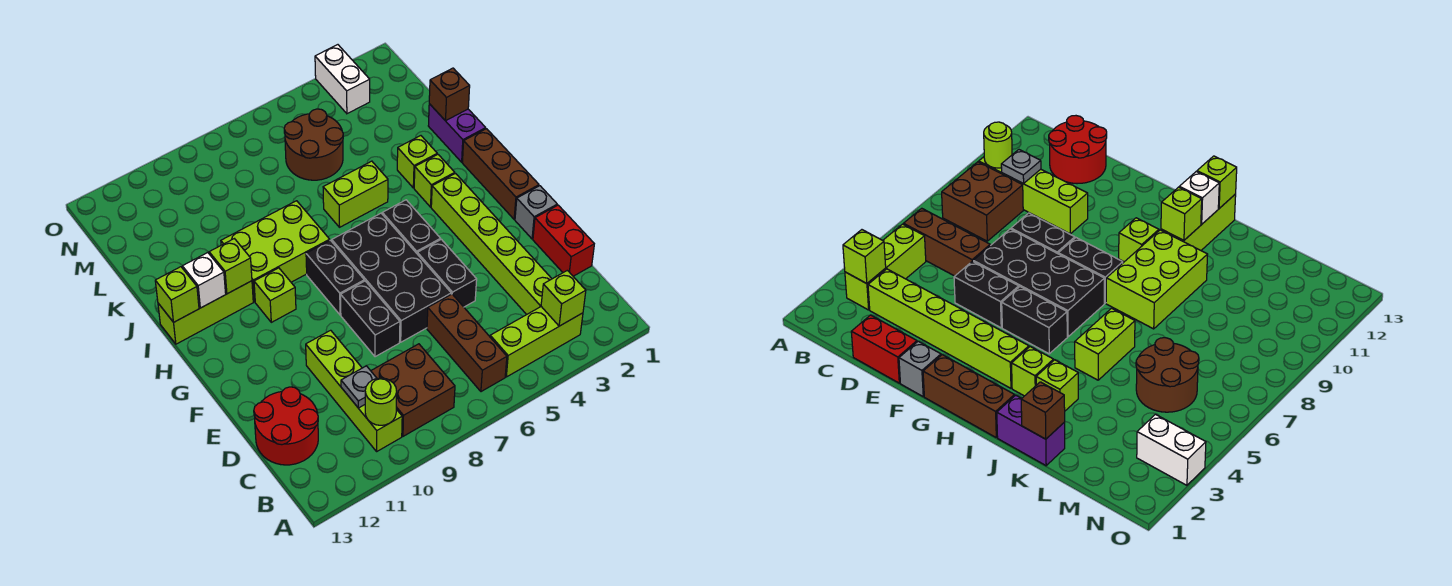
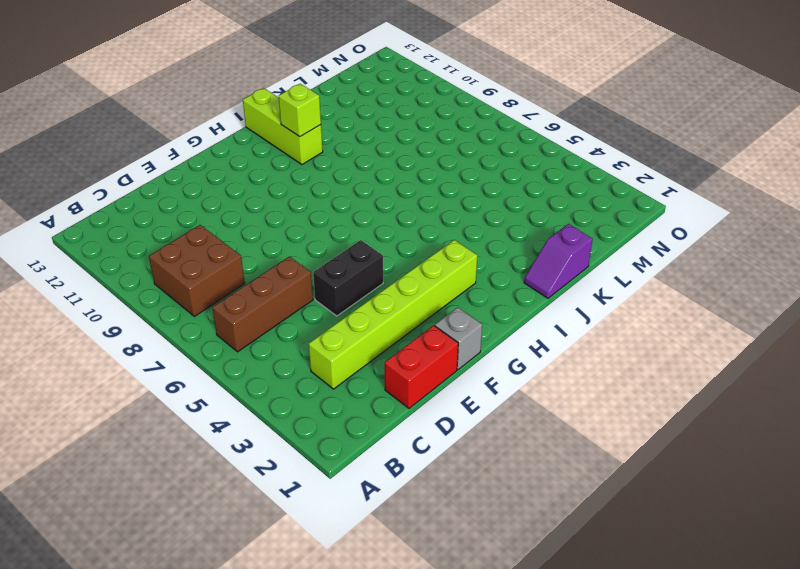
purple slope J1:K1 level 1 top K -> purple brick J1:K1 level 1
none -> lime brick B3:B5 level 1
none -> lime brick B10:E10 level 1
none -> red round brick C12:D13 level 1
none -> black brick E6:H7 level 1

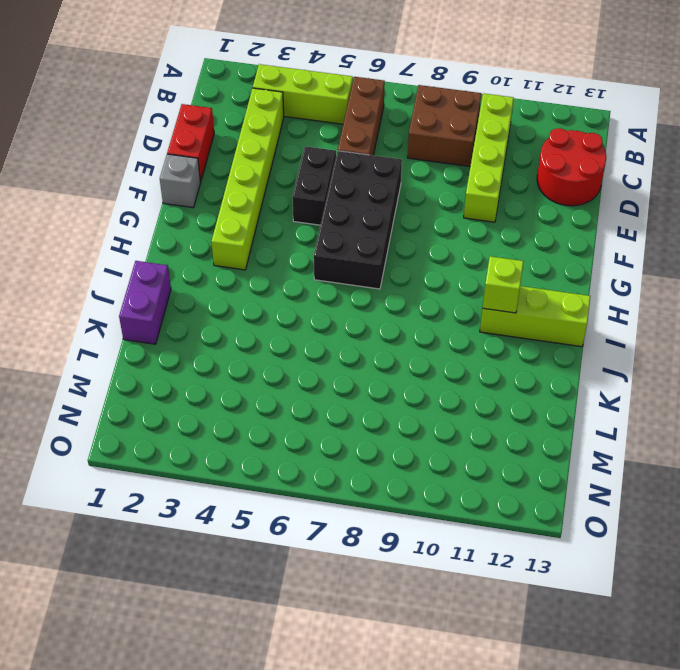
none -> black brick E8:F8 level 1
none -> brown brick G1:I1 level 1
none -> black brick G5:H5 level 1
none -> black brick G8:H8 level 1

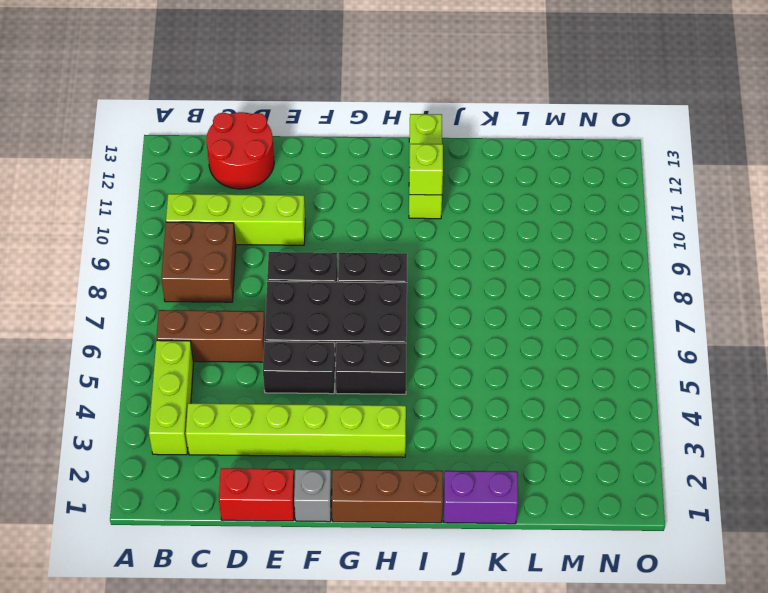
none -> lime brick H10 level 1
none -> lime brick I3 level 1
none -> lime brick I8:J10 level 1
none -> lime brick J3 level 1

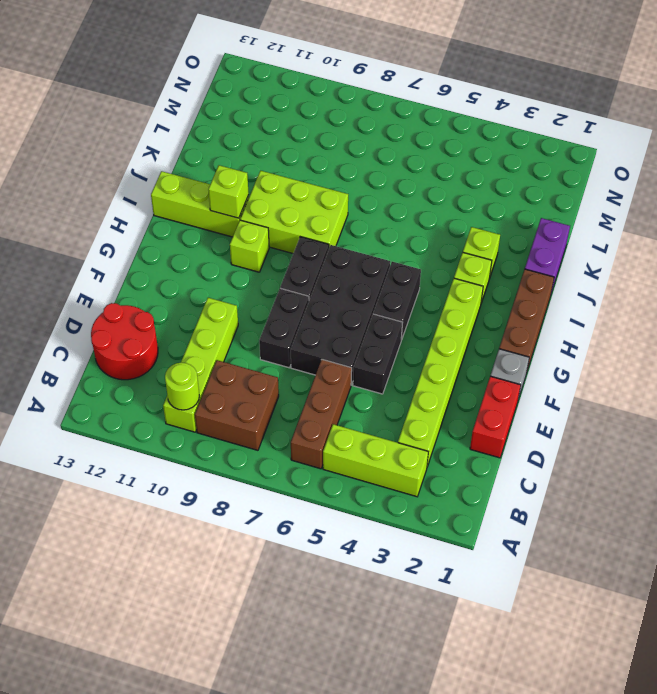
none -> lime brick J5:J6 level 1
none -> brown round brick L5:M6 level 1
none -> white brick N3:O3 level 1
none -> lime brick B3 level 2

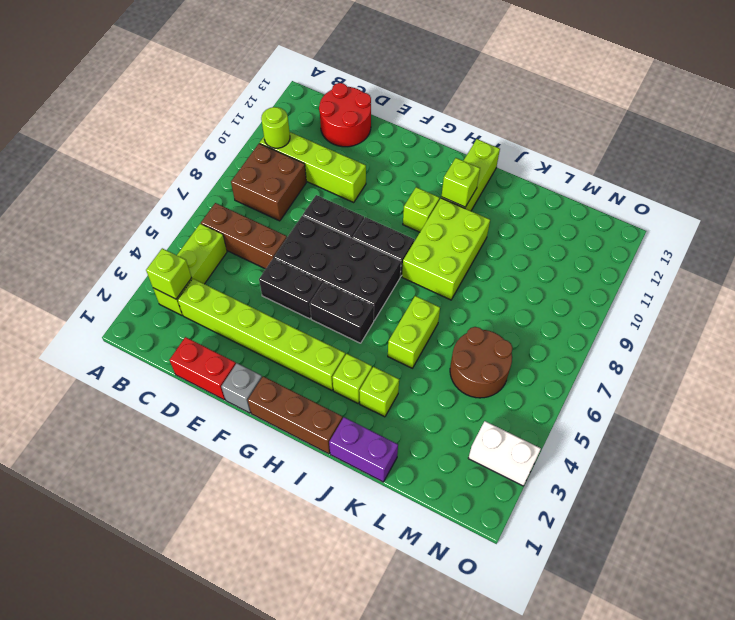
none -> grey plate C10 level 2
none -> white brick I12 level 2
none -> lime brick I13 level 2
none -> brown brick K1 level 2

